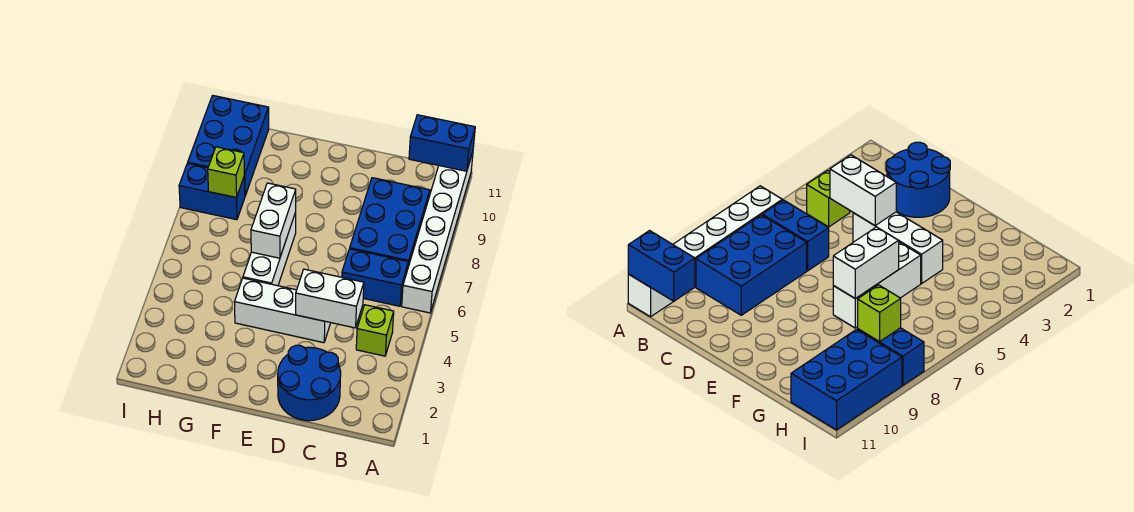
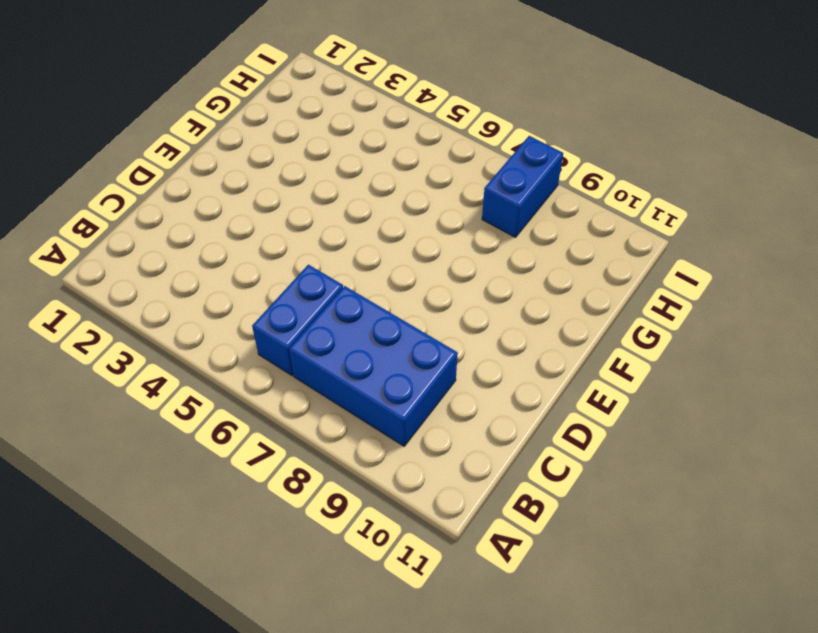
none -> white brick A6:A11 level 1
none -> lime brick B4 level 1
none -> blue round brick C1:D2 level 1

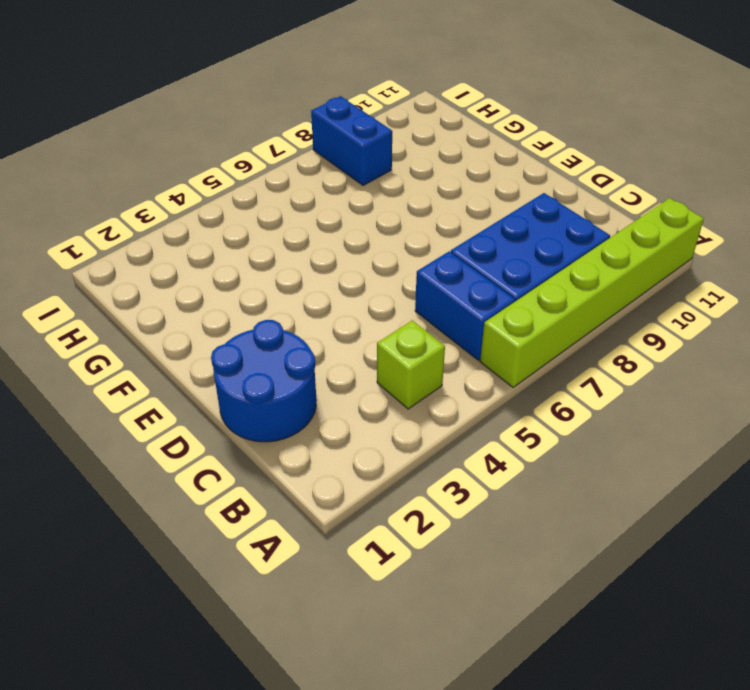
lime brick A6:A11 level 1 -> white brick A6:A11 level 1
none -> white brick D4:F4 level 1
none -> white brick F5:F7 level 1
none -> blue brick H9:I11 level 1

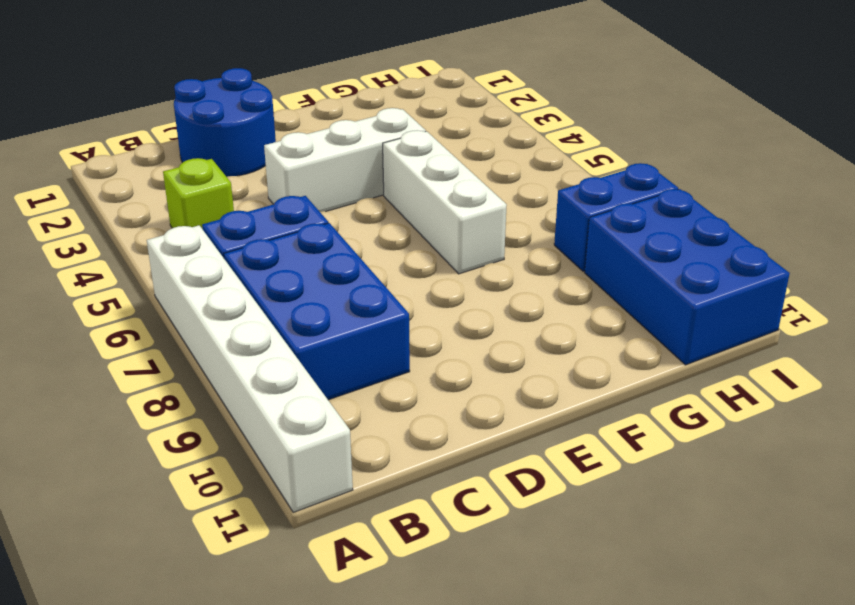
none -> blue brick A11:B11 level 2
none -> white brick C4:D4 level 2
none -> white brick F6:F7 level 2

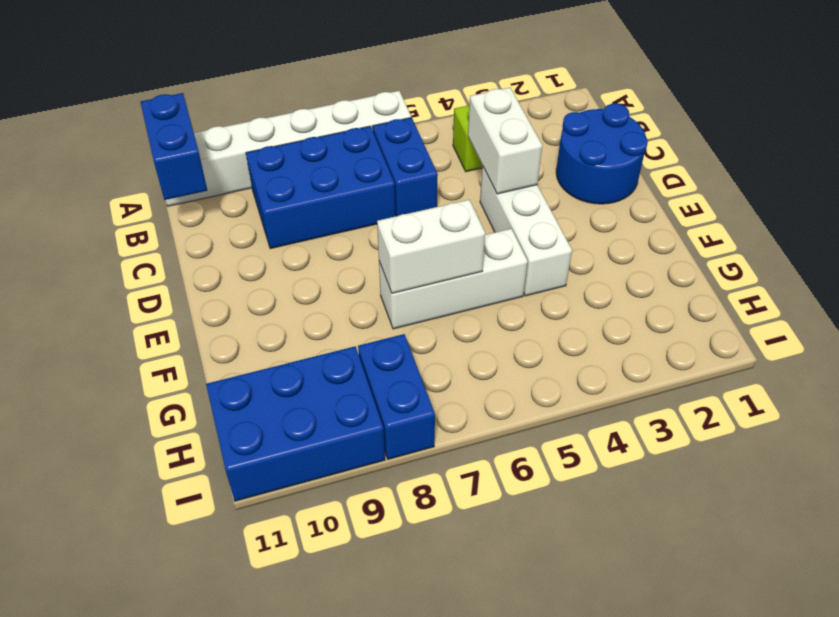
none -> lime brick H8 level 2

